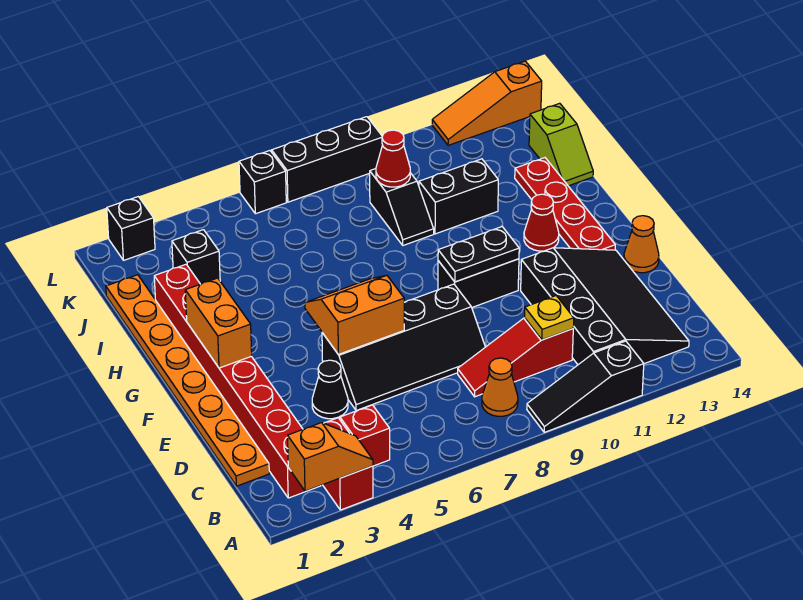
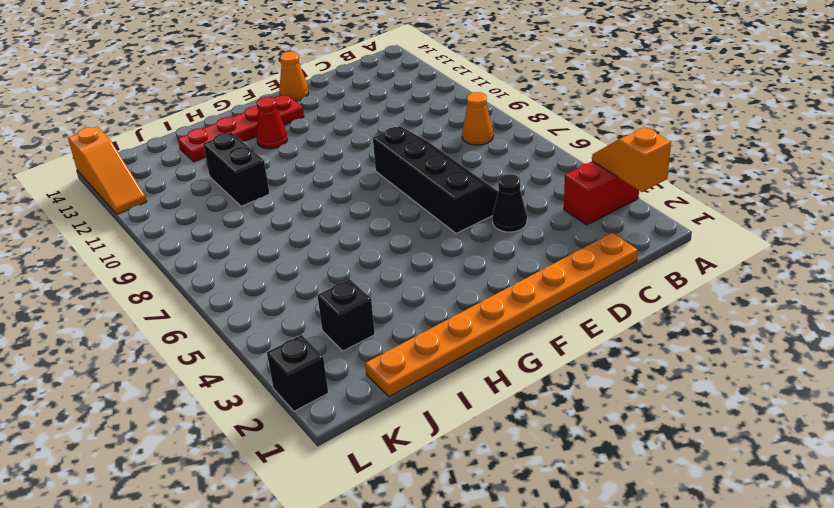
none -> black slope A9:A11 level 1 top 11
none -> red brick B2:I2 level 1
none -> red brick B4 level 1

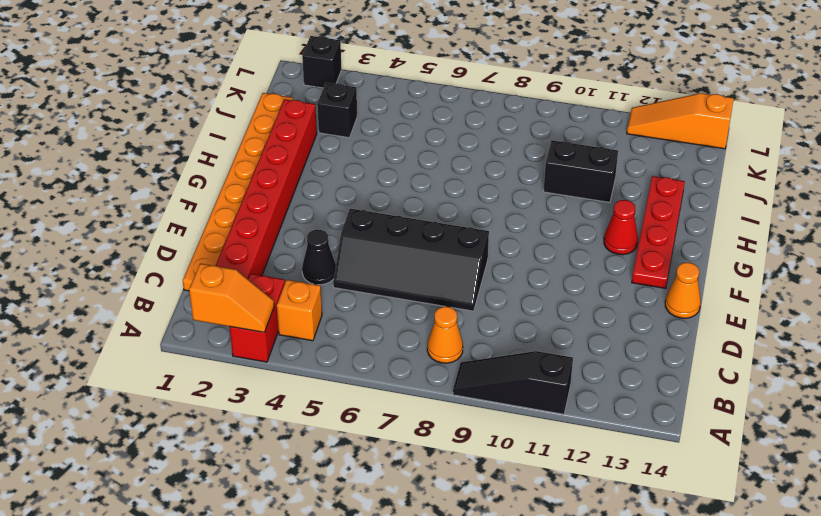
orange brick B4 level 1 -> red brick B4 level 1
none -> black slope B11:E13 level 1 top 11
none -> red slope C8:C10 level 1 top 10
none -> black brick F9:F10 level 1

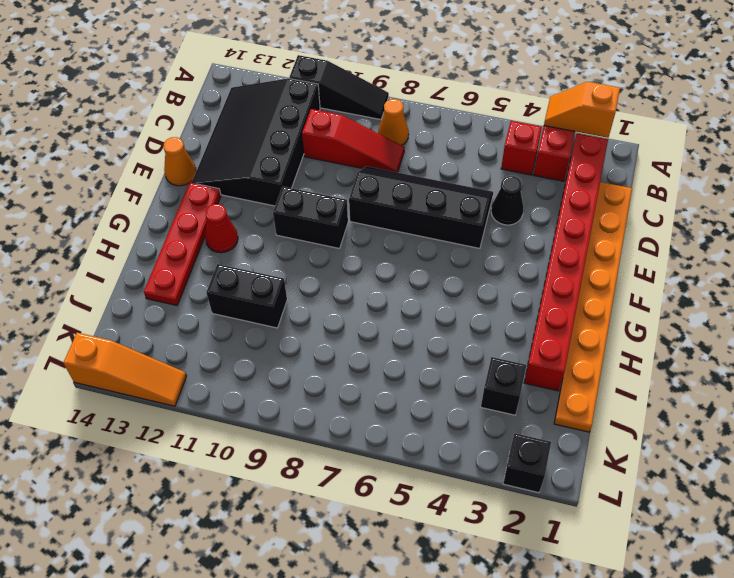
none -> black slope I9:J9 level 1 top J
none -> lime slope I14:J14 level 1 top J
none -> black brick L6 level 1

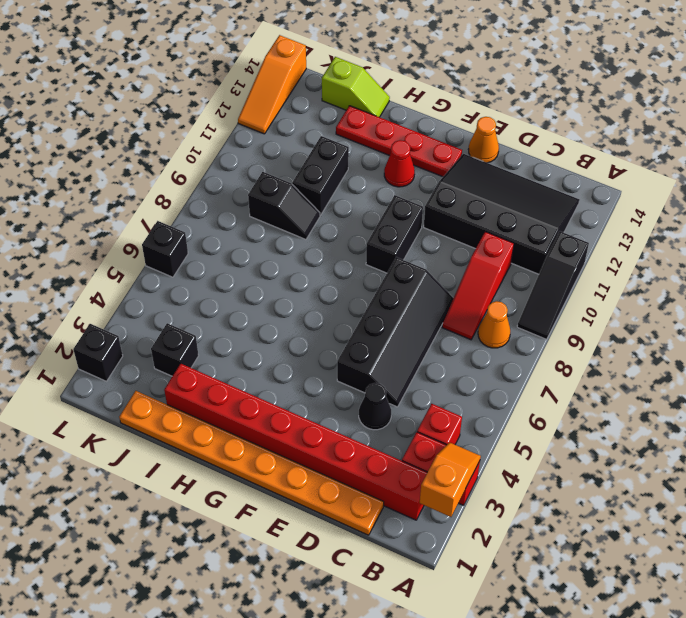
none -> black brick L7:L9 level 1
none -> yellow plate C10 level 2
none -> orange slope E5:F6 level 2 top E

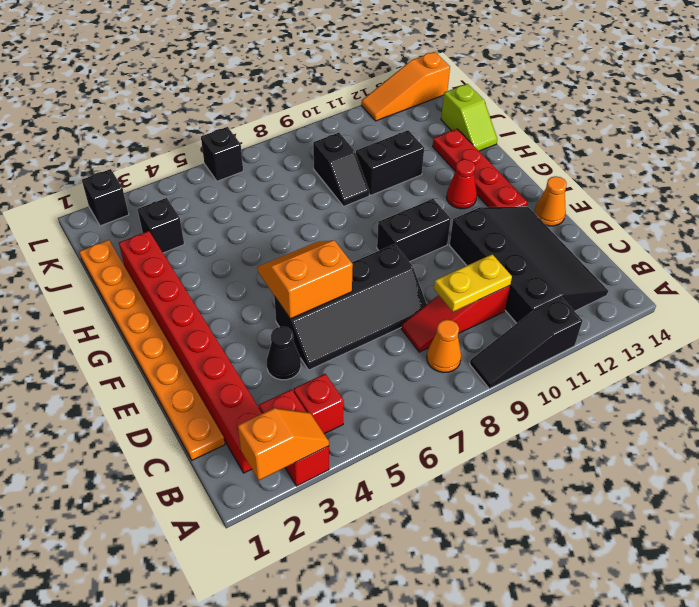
yellow plate C9:C10 level 2 -> yellow plate C10 level 2
none -> black brick L7:L9 level 1
none -> orange brick F2:G2 level 2
none -> black plate F9:F10 level 2

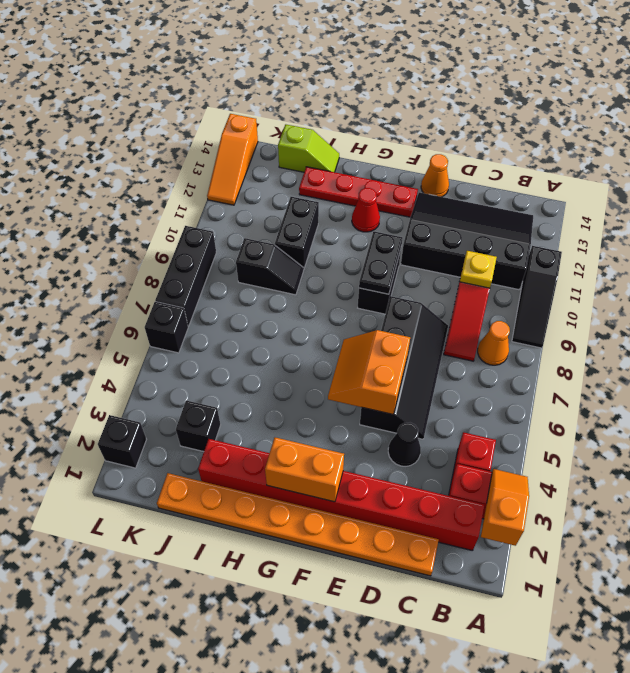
none -> red cone J9 level 2

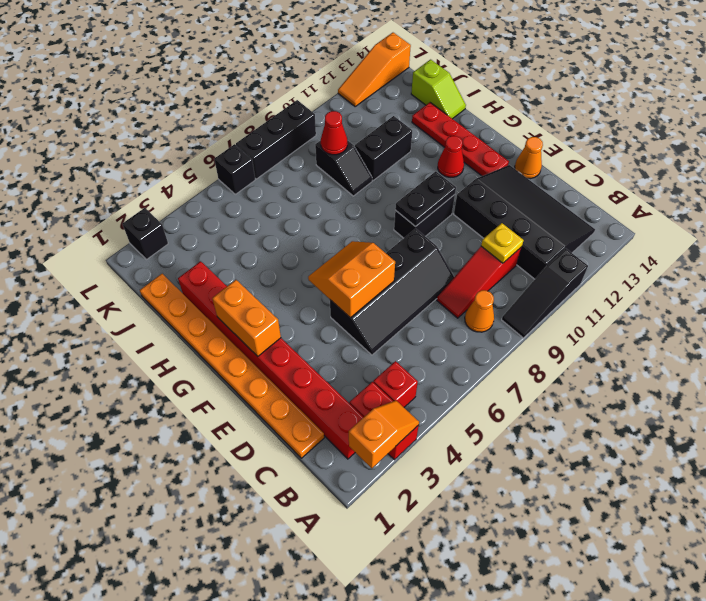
none -> black cone D4 level 1
none -> black brick J3 level 1

